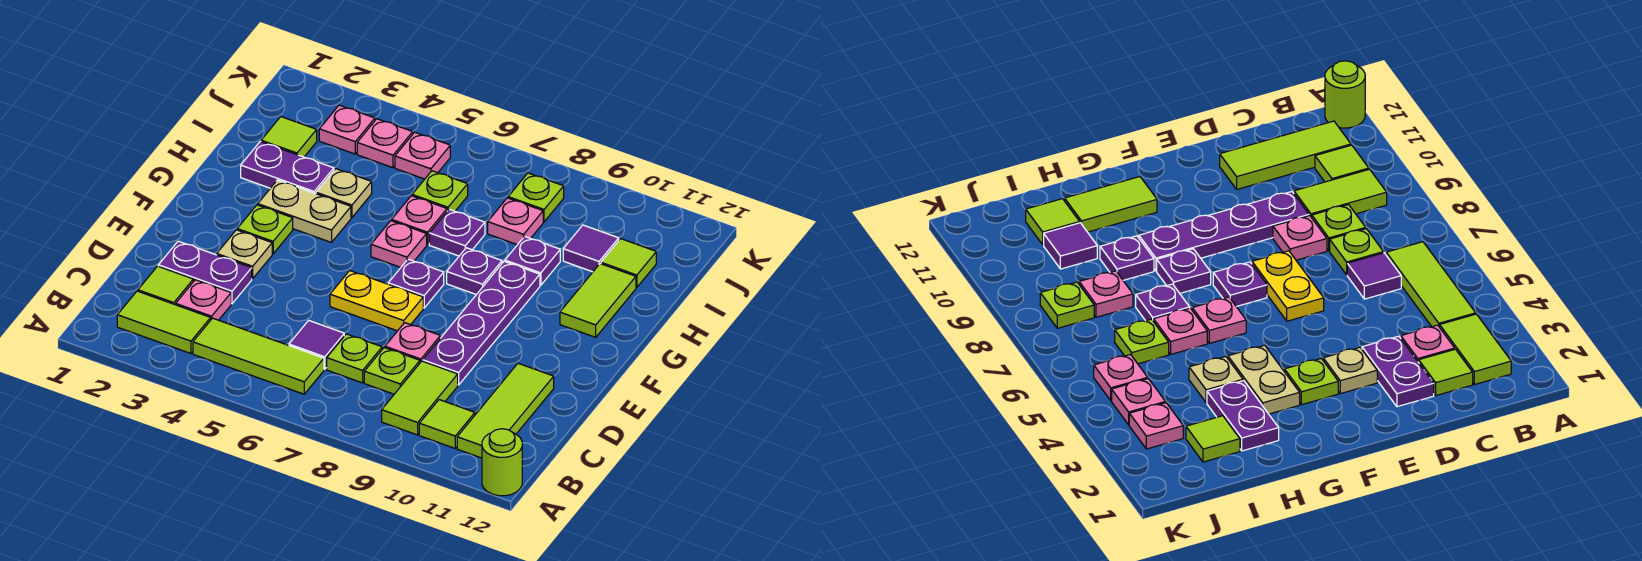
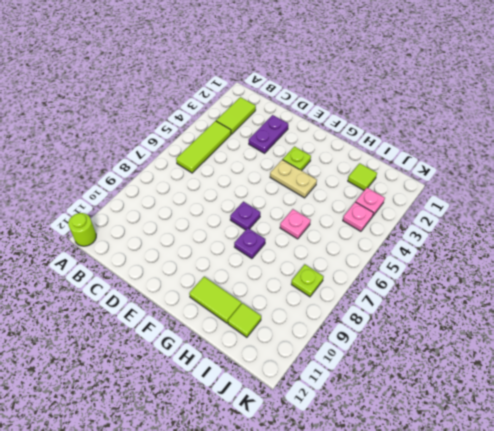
tan plate F4:G4 level 1 -> tan plate G3:G4 level 1
none -> lime tile B9:C9 level 1
none -> lime tile B10 level 1
none -> lime tile B11:D11 level 1
none -> lime tile C2 level 1

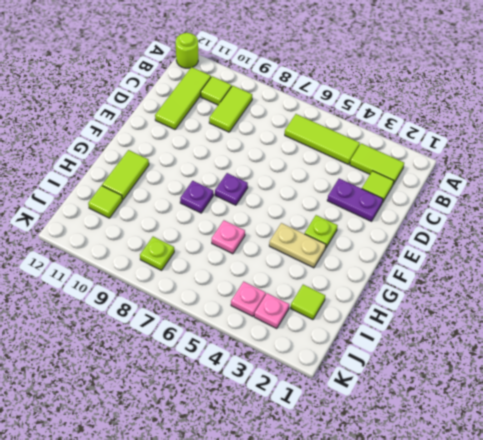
none -> pink plate C3 level 1
none -> purple tile C6 level 1
none -> lime plate C7 level 1
none -> lime plate C8 level 1

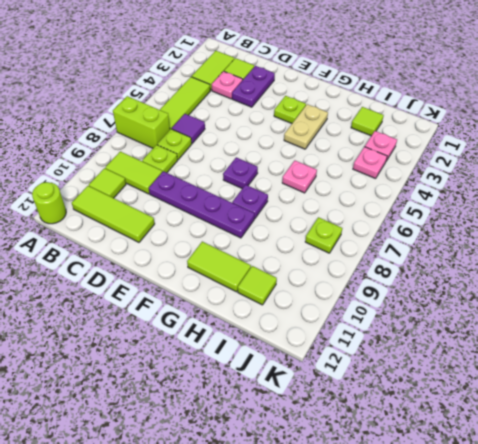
lime brick A7:B7 level 1 -> none
none -> pink plate D8 level 1
none -> tan plate E3 level 1
none -> yellow plate E6:E7 level 1
none -> pink plate G6 level 1

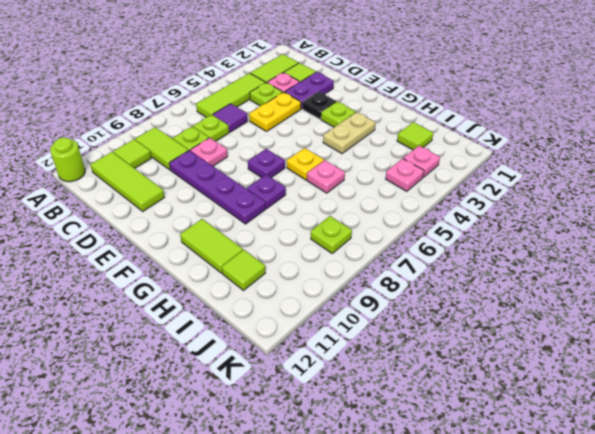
lime plate C4 level 1 -> lime plate I6 level 1
yellow plate D4:D5 level 1 -> yellow plate E6:E7 level 1
black plate E3 level 1 -> tan plate E3 level 1
yellow plate G6 level 1 -> pink plate G6 level 1
none -> purple plate H2:H3 level 1
none -> tan plate H4 level 1
none -> purple plate H7 level 1
none -> purple plate H9 level 1

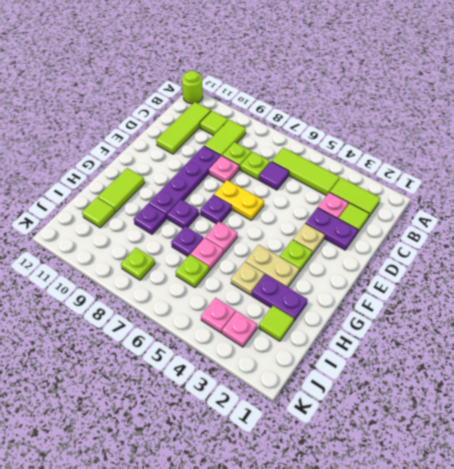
none -> pink plate I8 level 1
none -> purple tile I10 level 1
none -> pink plate J5 level 1

